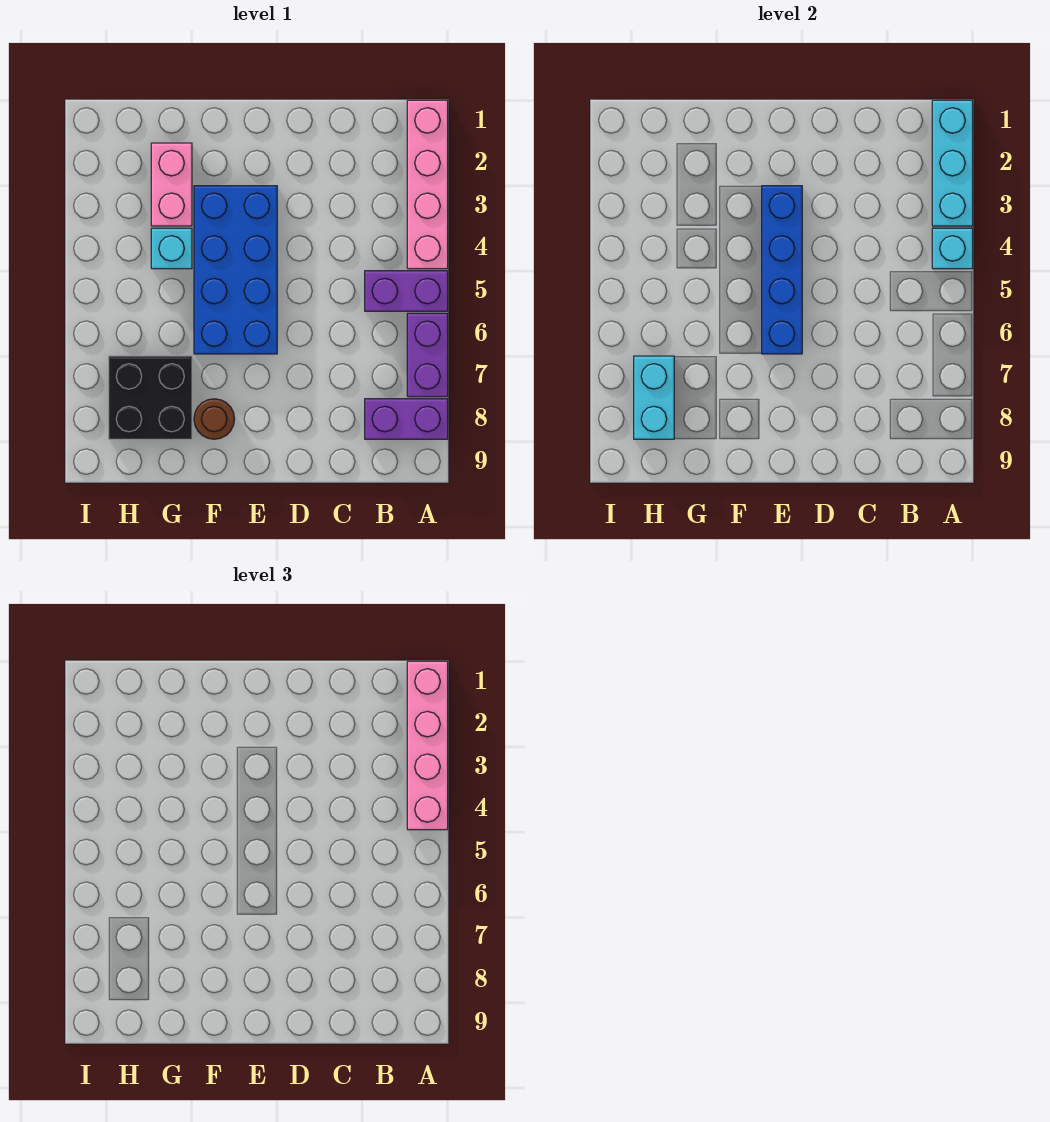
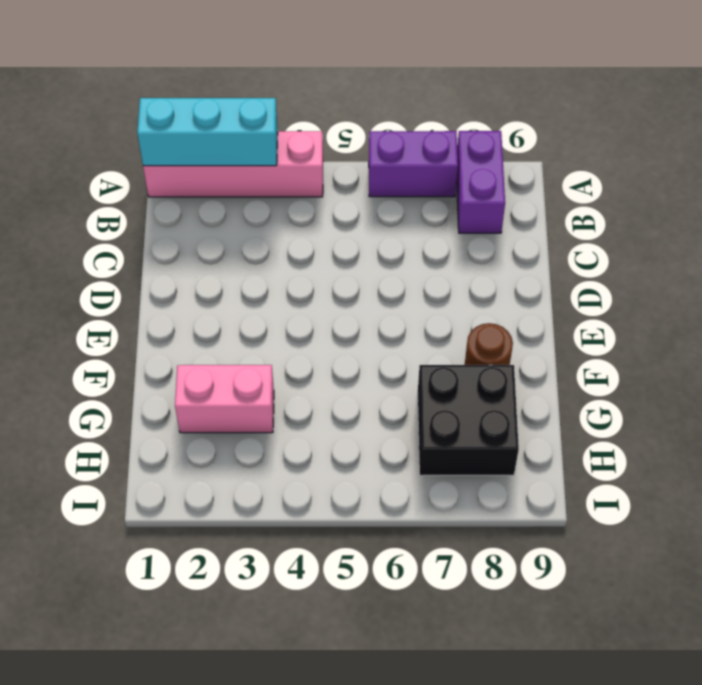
none -> purple brick A5:B5 level 1
none -> blue brick E3:F6 level 1
none -> cyan brick G4 level 1

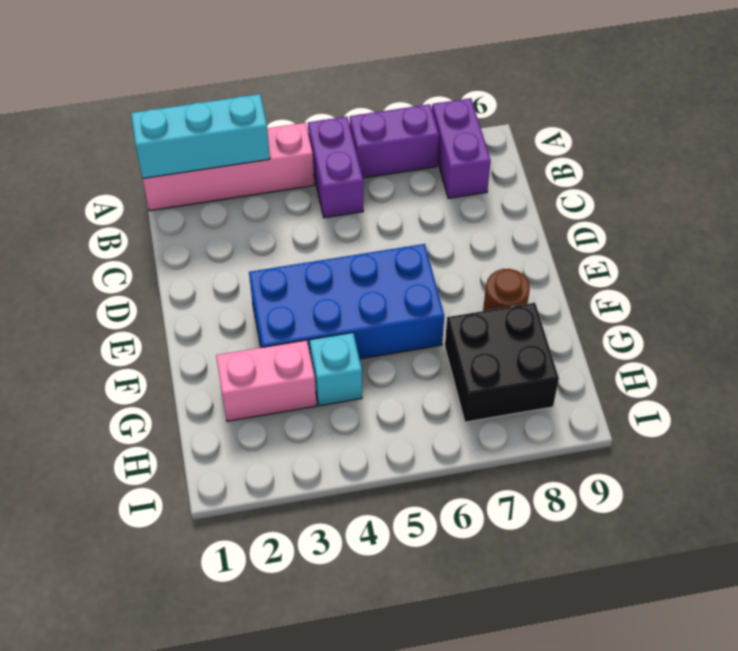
none -> cyan brick A4 level 2
none -> blue brick E3:E6 level 2
none -> cyan brick H7:H8 level 2

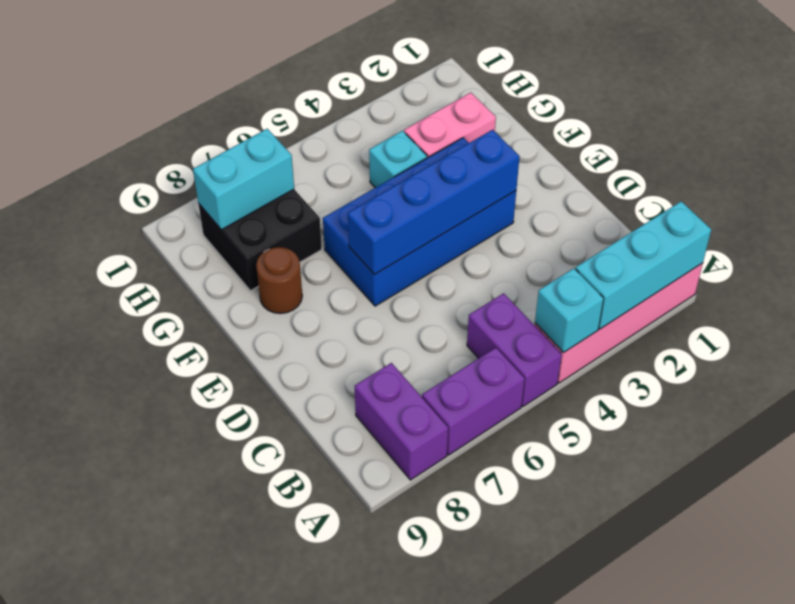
none -> pink brick A1:A4 level 3

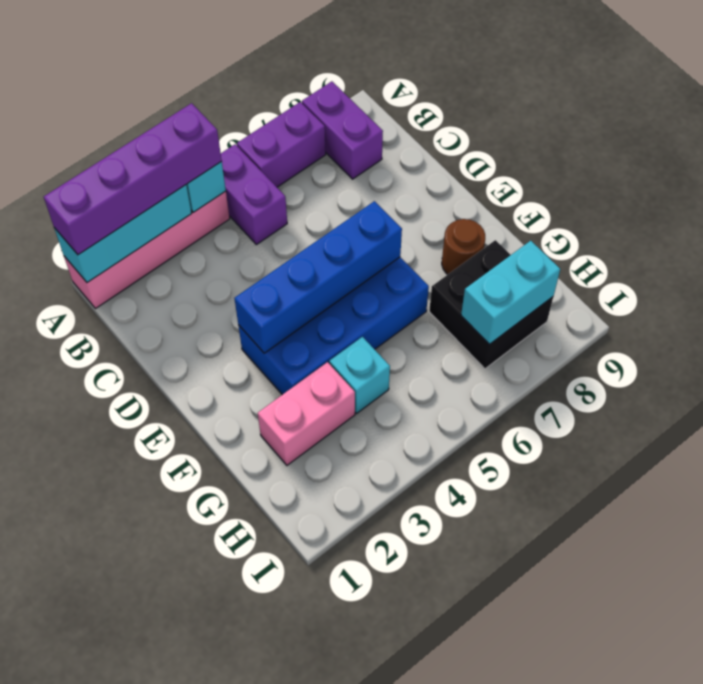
purple brick A1:A4 level 3 -> pink brick A1:A4 level 3

